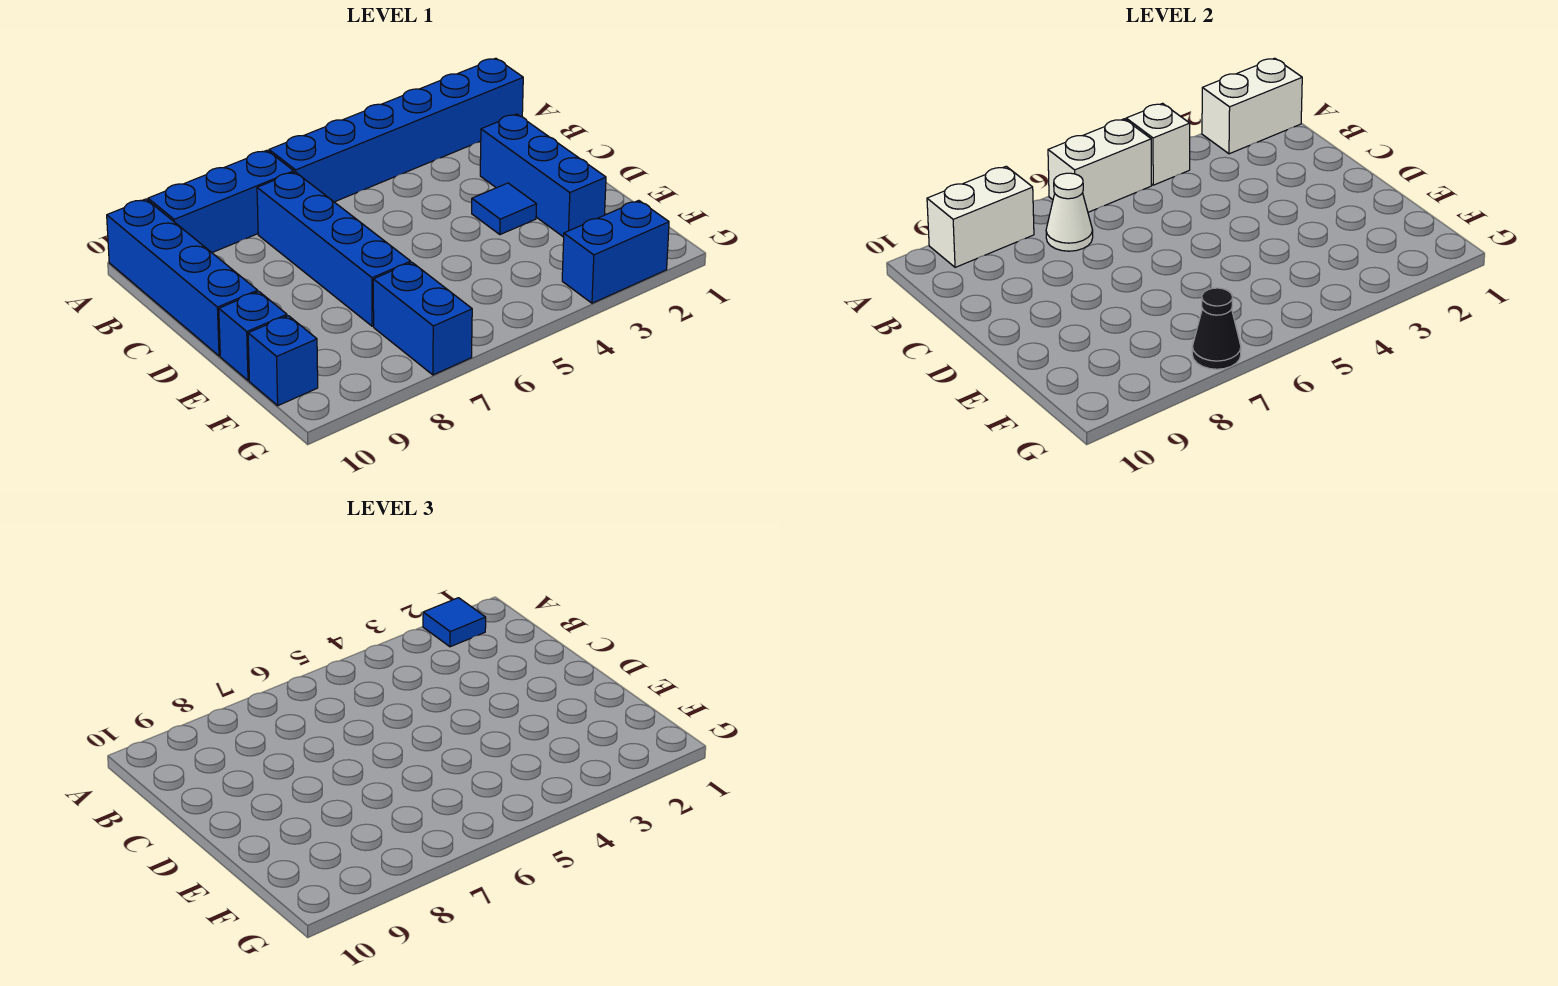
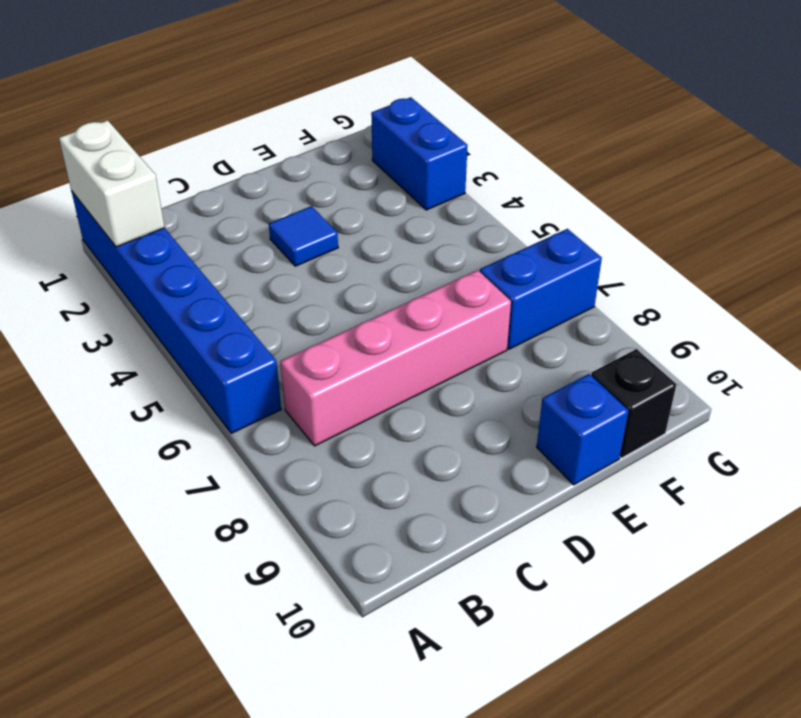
pink brick B7:E7 level 1 -> blue brick B7:E7 level 1
black brick F10 level 1 -> blue brick F10 level 1
none -> blue brick A7:A9 level 1
none -> blue brick A10:D10 level 1
none -> blue brick C2:E2 level 1

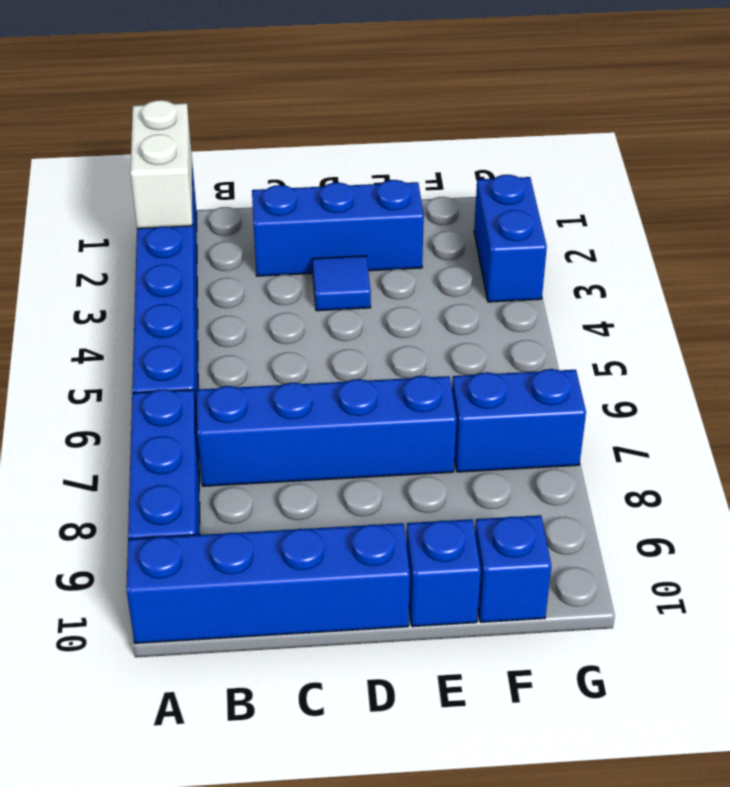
none -> white brick A4 level 2
none -> white brick A5:A6 level 2
none -> white brick A8:A9 level 2

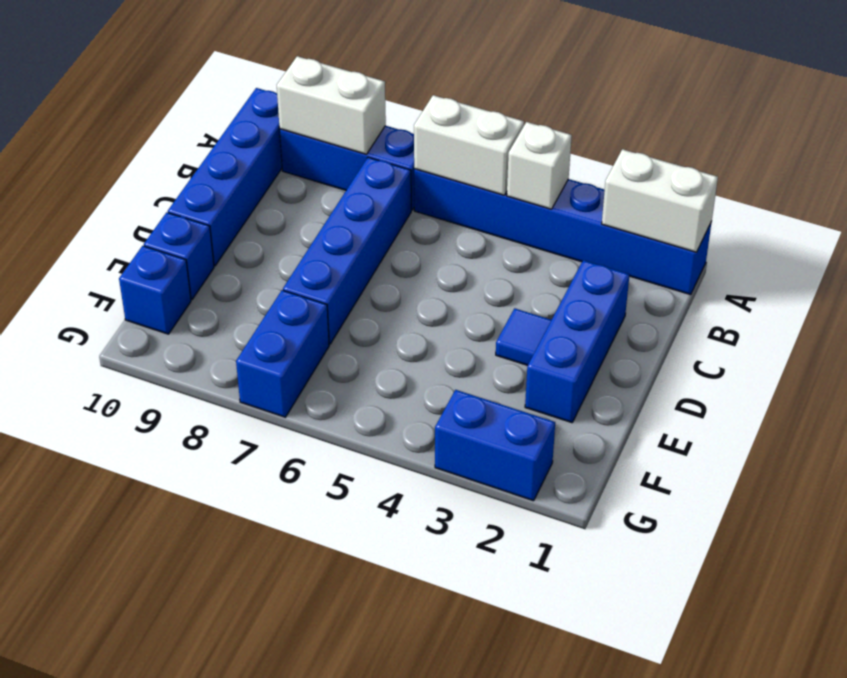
none -> white cone B7 level 2
none -> black cone G7 level 2
none -> blue tile A2 level 3

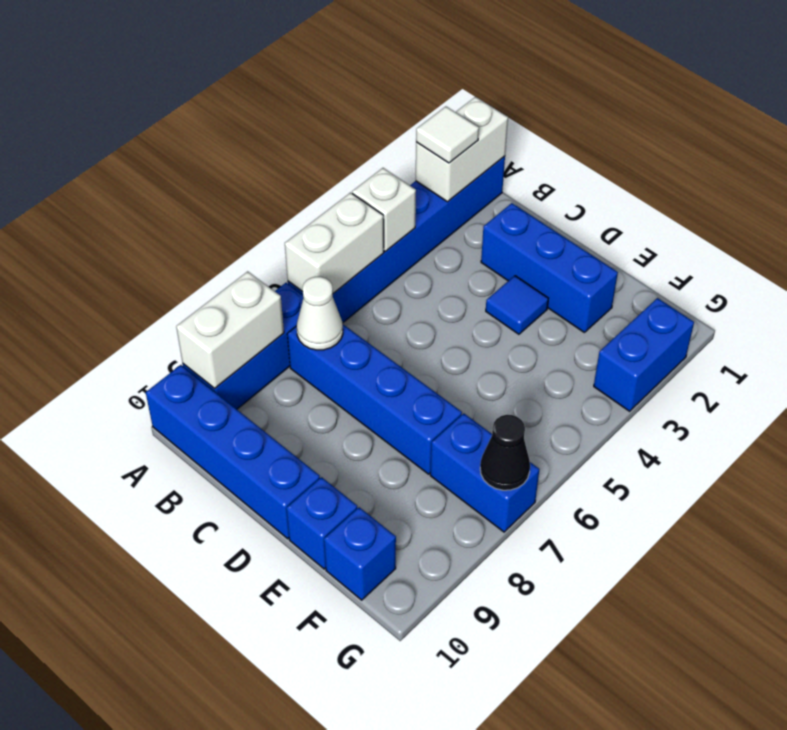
white tile A2 level 3 -> blue tile A2 level 3

